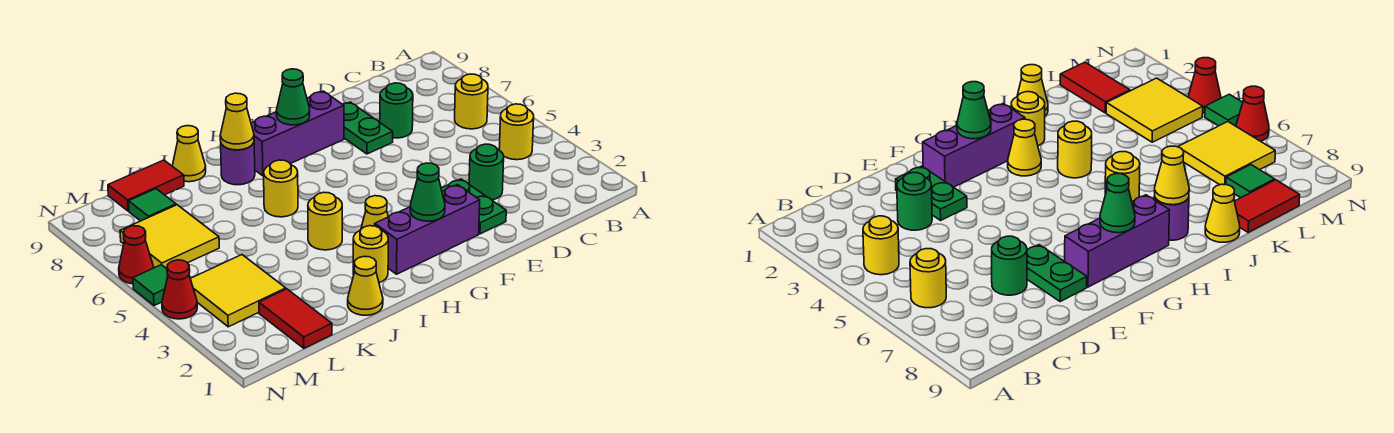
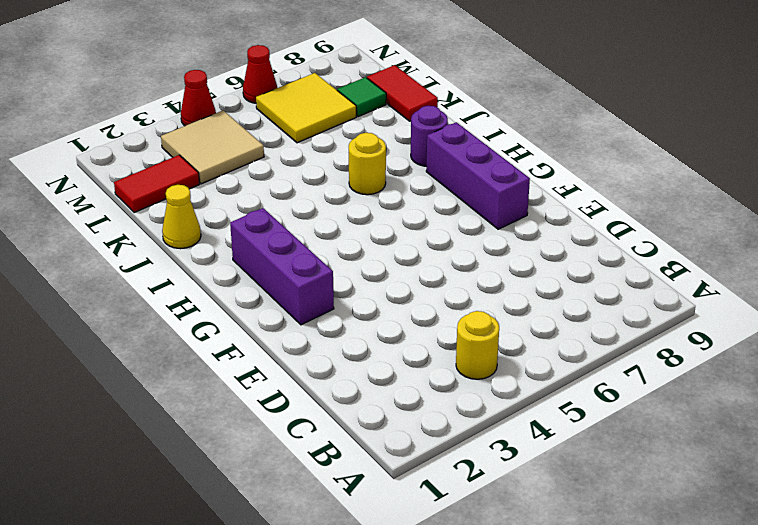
tan tile L3:M4 level 1 -> yellow tile L3:M4 level 1
none -> yellow round brick B6 level 1
none -> green round brick D3 level 1
none -> green round brick D7 level 1

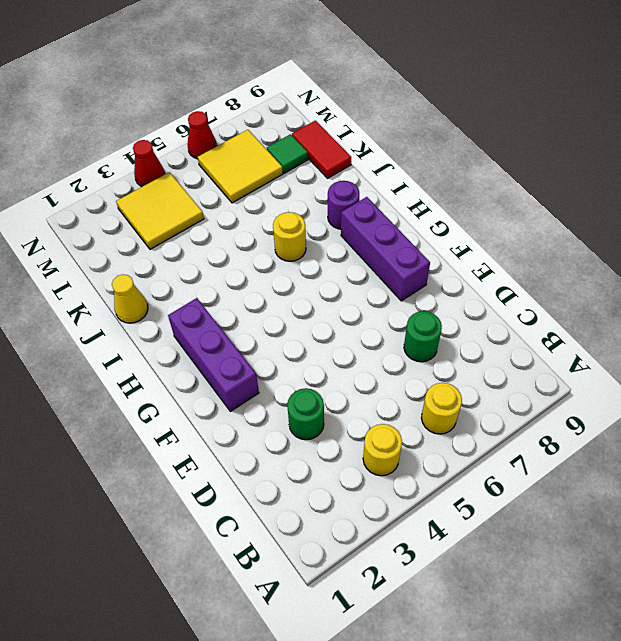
none -> green plate E2:E3 level 1
none -> green plate E7:E8 level 1
none -> yellow cone H3 level 1

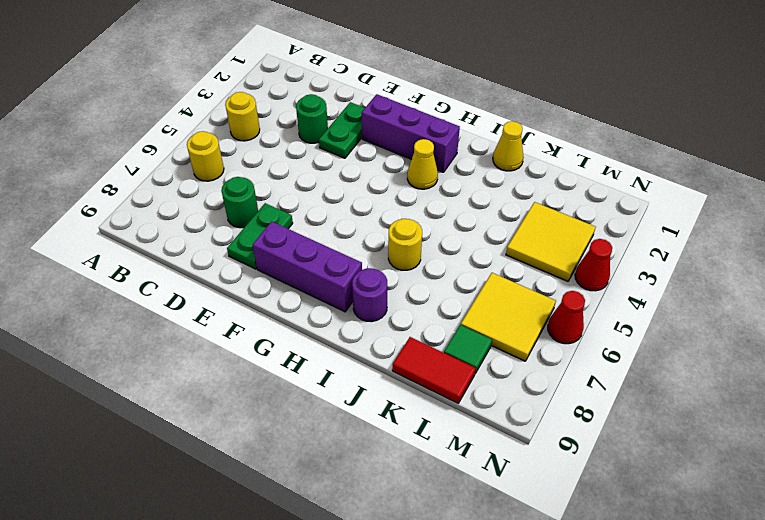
none -> yellow round brick I2 level 1
none -> yellow round brick I4 level 1
none -> yellow cone J9 level 1

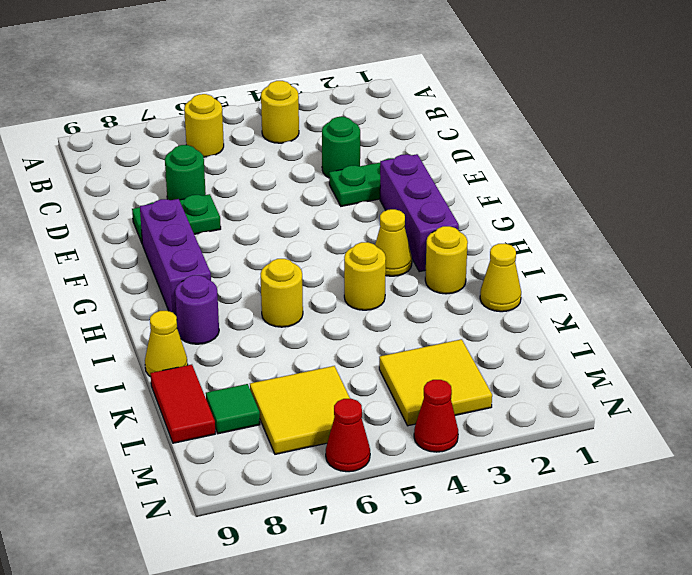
none -> red tile L1:L2 level 1
none -> green tile N5 level 1
none -> green cone G2 level 2

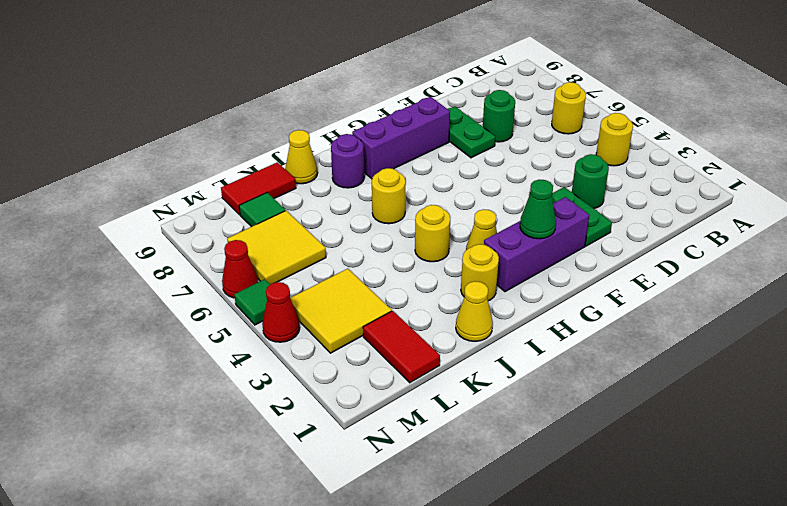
none -> green cone G8 level 2
none -> yellow cone I8 level 2

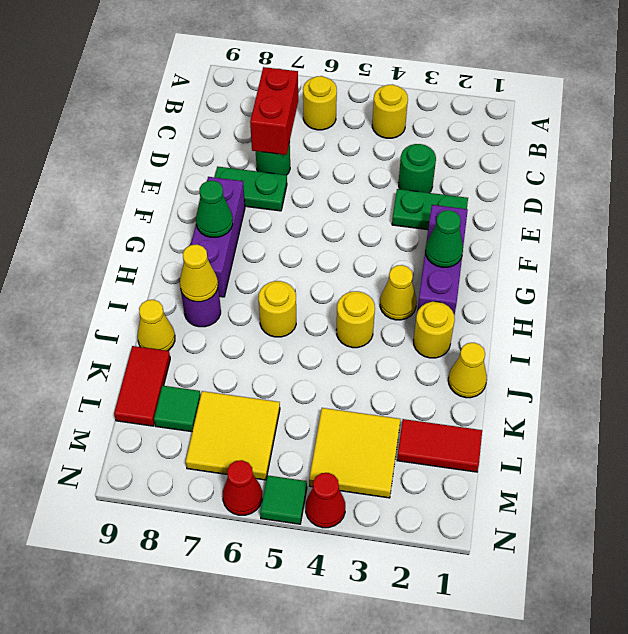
red brick C7:D7 level 2 -> none

